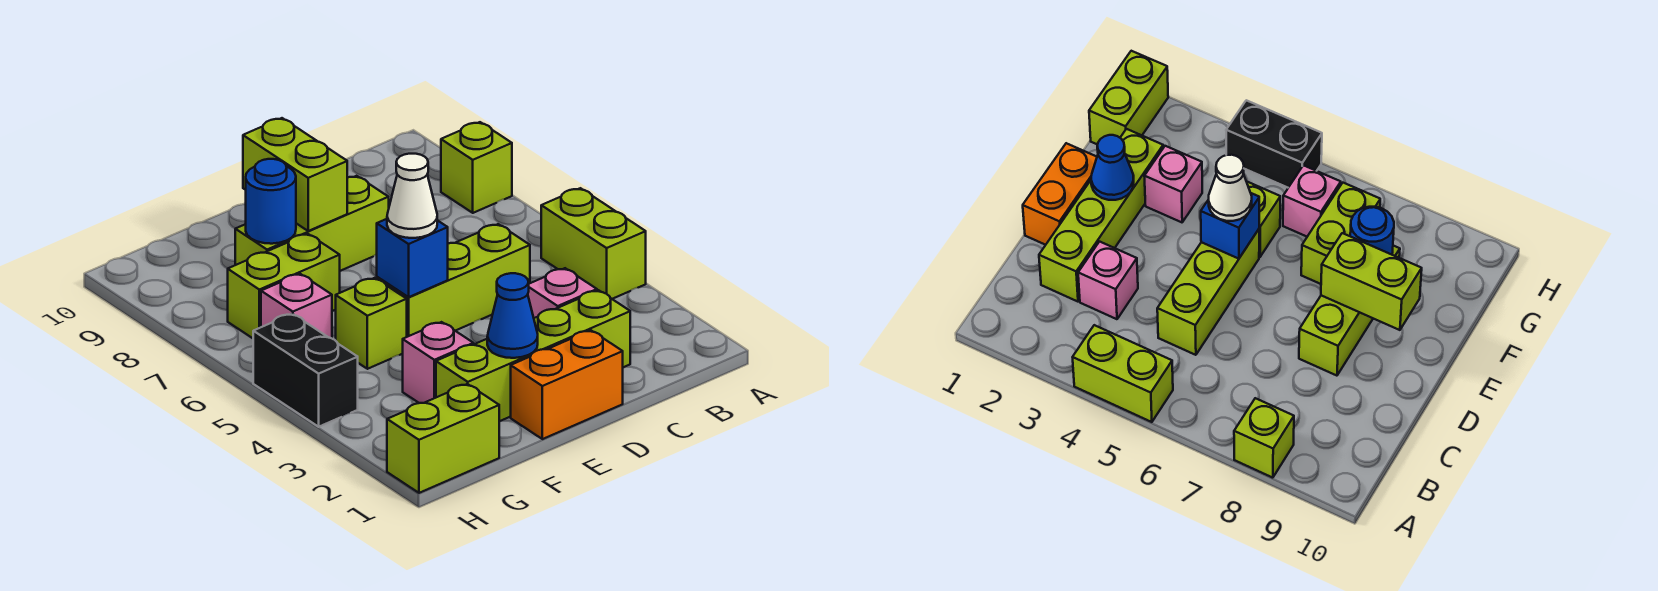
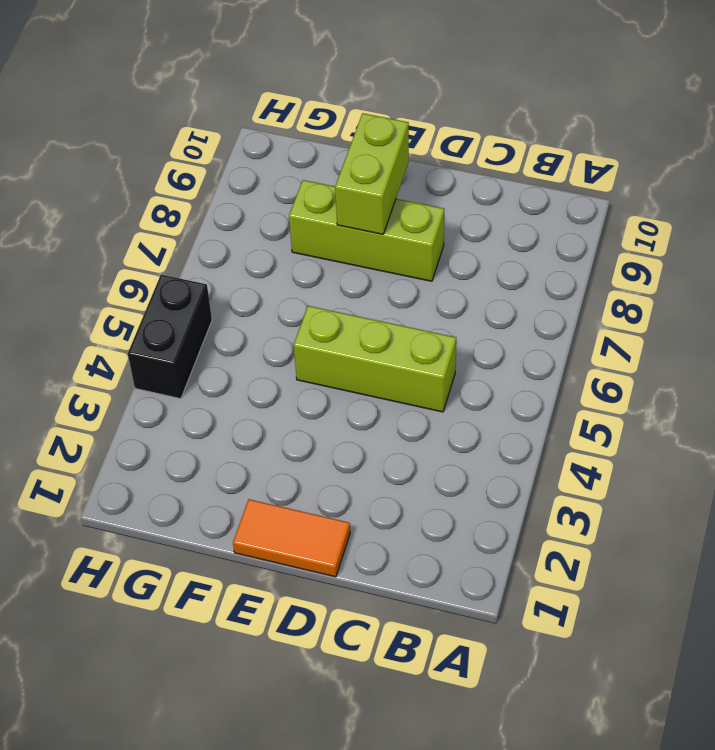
orange tile D1:E1 level 1 -> orange brick D1:E1 level 1
none -> lime brick A4:A5 level 1
none -> lime brick A8 level 1
none -> lime brick C2:F2 level 1

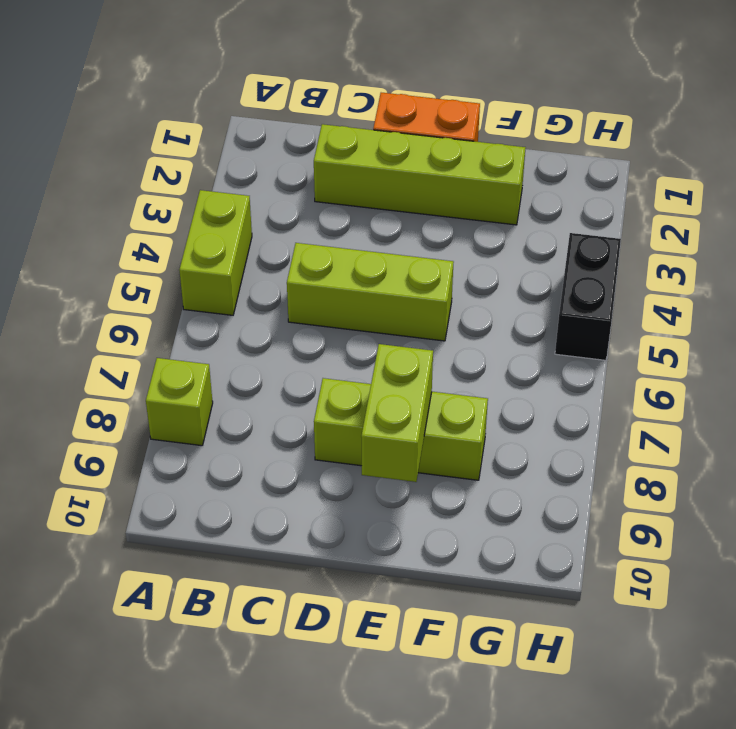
none -> pink brick C3 level 1
none -> pink brick F3 level 1
none -> lime brick F5 level 1

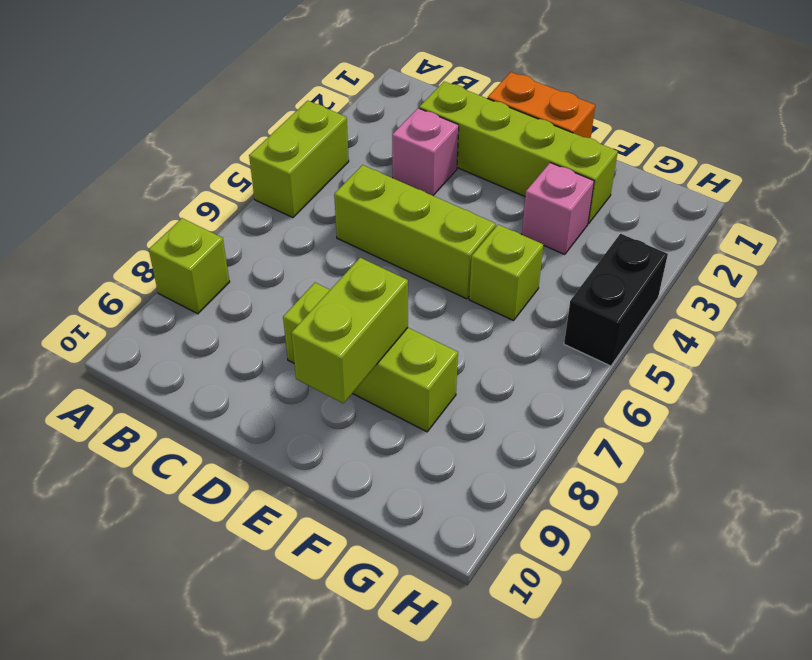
none -> lime brick F7:G7 level 1
none -> lime brick G1:H1 level 1
none -> pink brick G6 level 1

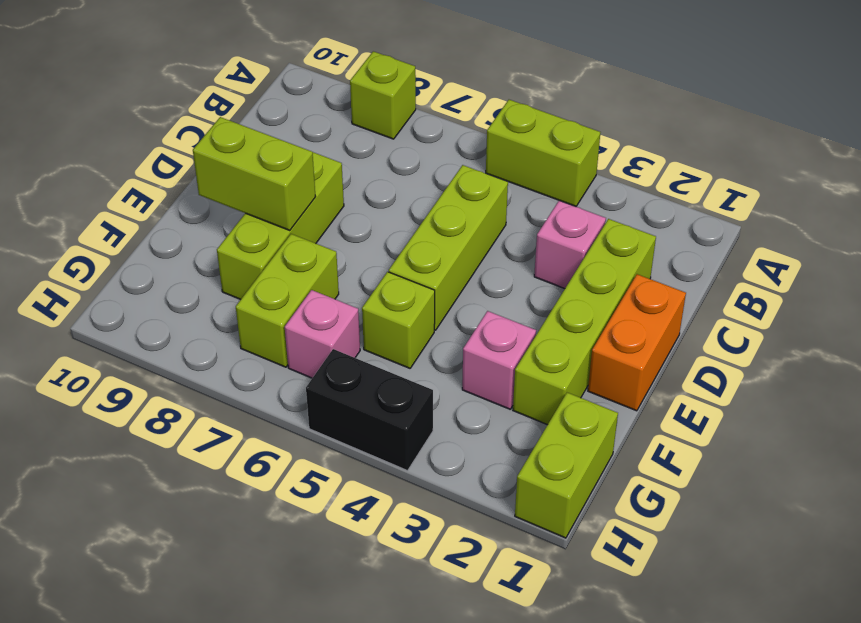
none -> blue cone E2 level 2
none -> blue brick E5 level 2
none -> blue round brick F8 level 2

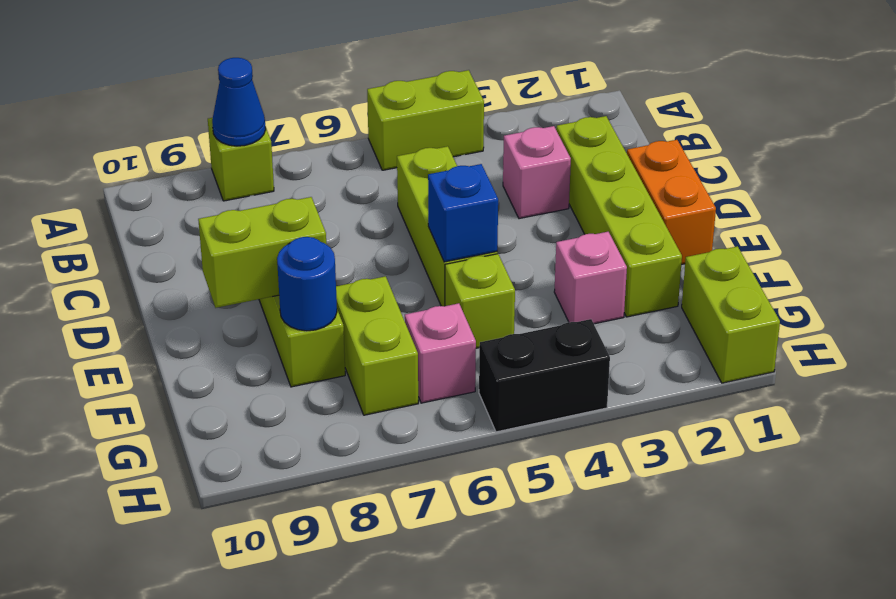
blue cone A8 level 2 -> blue cone E2 level 2
none -> white cone E5 level 3

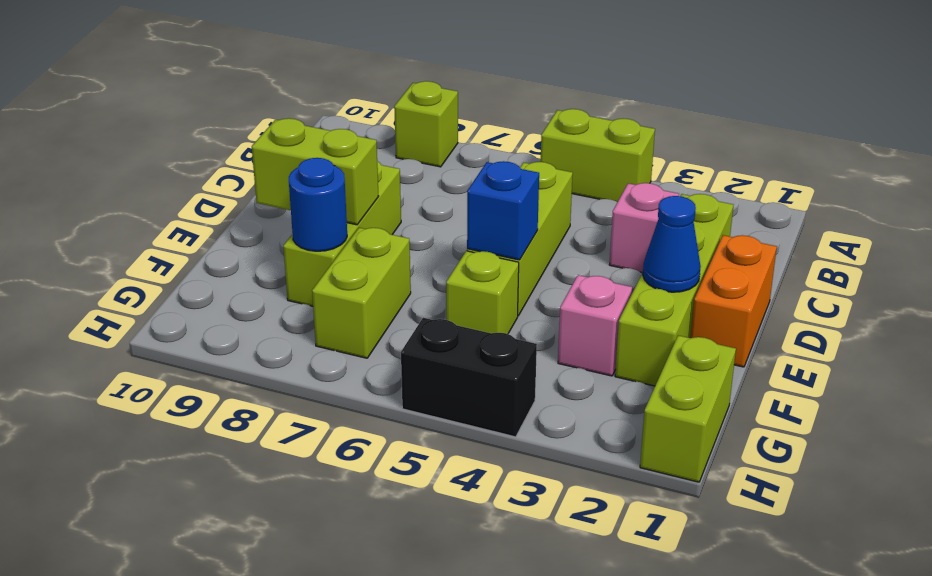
none -> pink brick G6 level 1
none -> white cone E5 level 3

